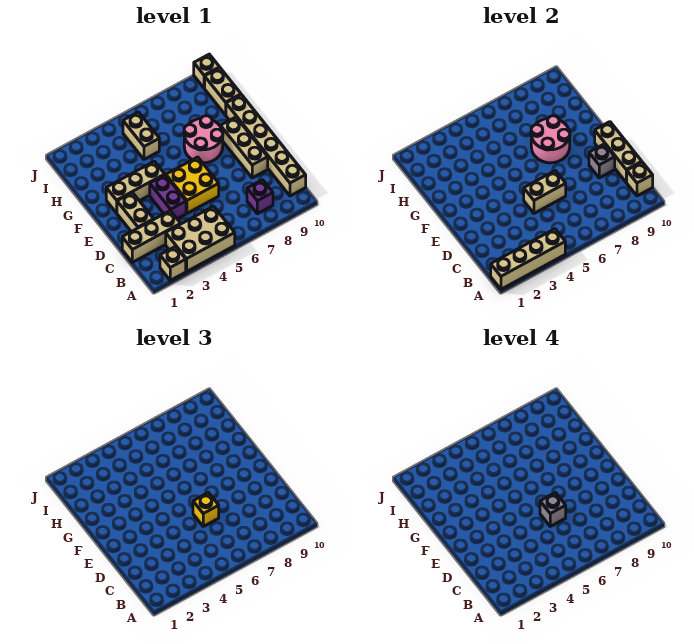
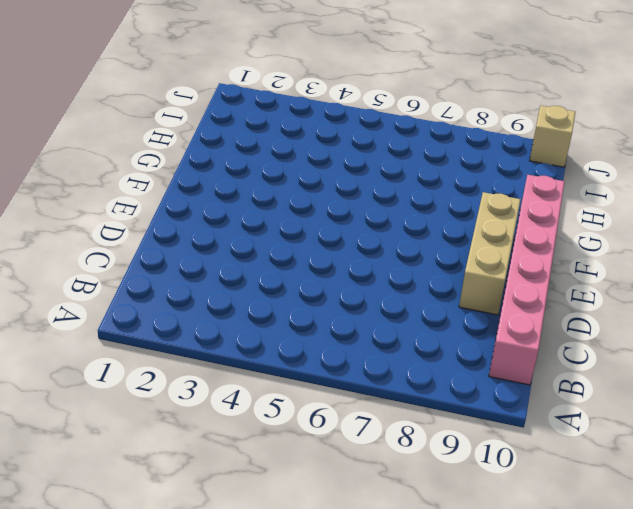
pink brick B10:G10 level 1 -> tan brick B10:G10 level 1
none -> tan brick A2 level 1
none -> tan brick A3:B5 level 1
none -> purple brick B8 level 1

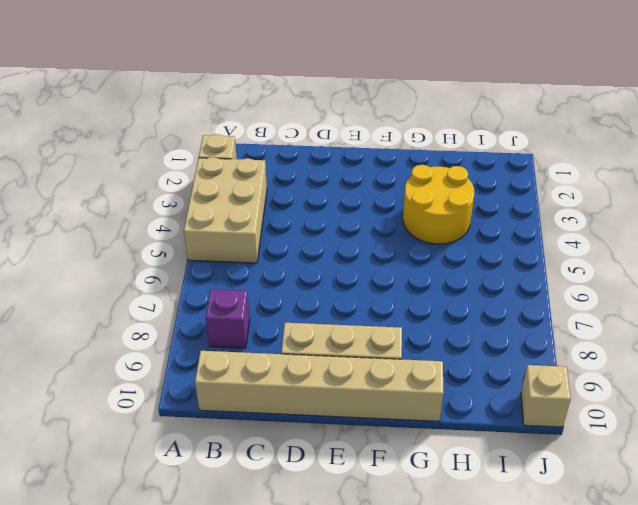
yellow round brick G3:H4 level 1 -> none
none -> tan brick C1:C3 level 1
none -> tan brick D2:E2 level 1
none -> purple brick D4:E4 level 1

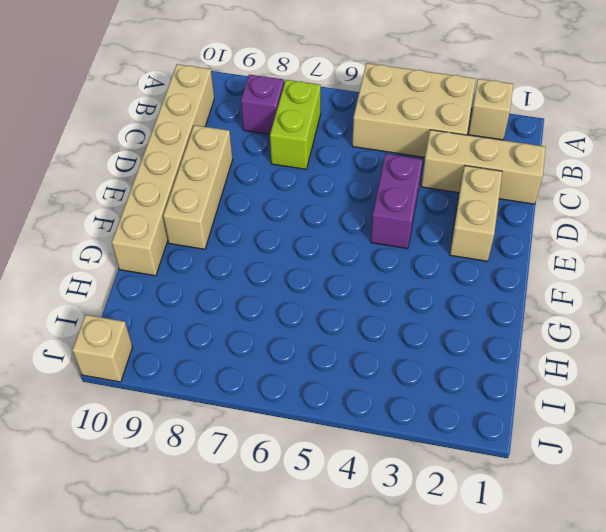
lime brick B7:C7 level 1 -> none
none -> yellow brick D5:E6 level 1
none -> tan brick F2:F4 level 1
none -> pink round brick F7:G8 level 1

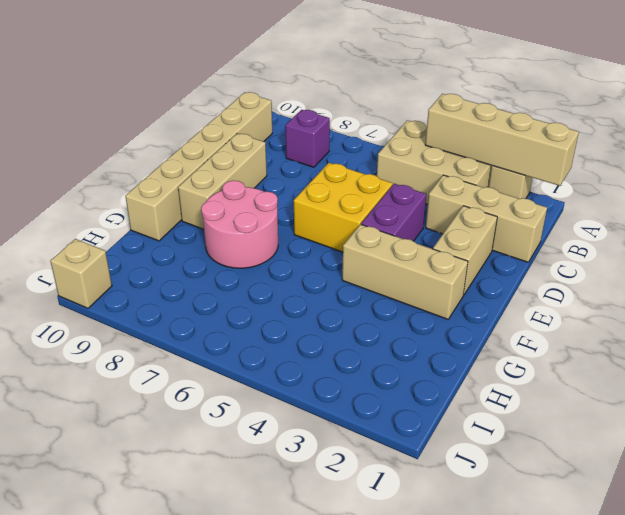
none -> tan brick H5:I5 level 1
none -> tan brick H10:I10 level 1
none -> tan brick B10 level 2

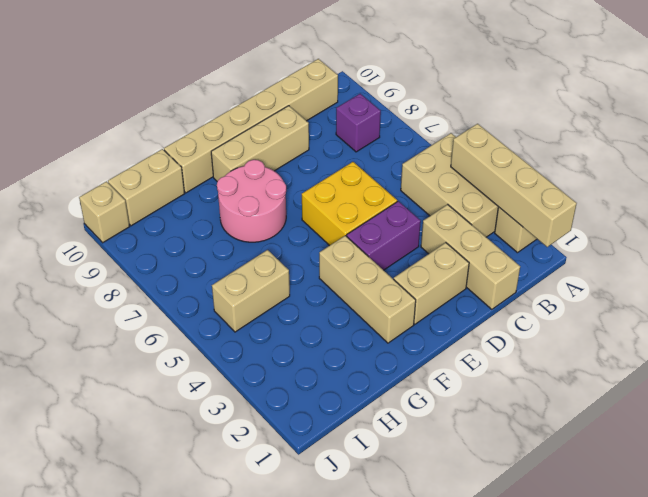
none -> tan brick B10 level 2
none -> tan brick C10:E10 level 2
none -> tan brick D5:D6 level 2

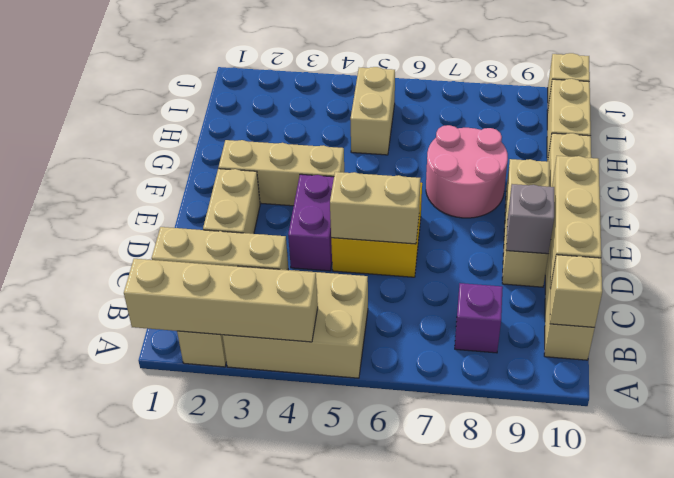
none -> pink round brick F7:G8 level 2
none -> yellow brick D6 level 3
none -> grey brick D6 level 4

